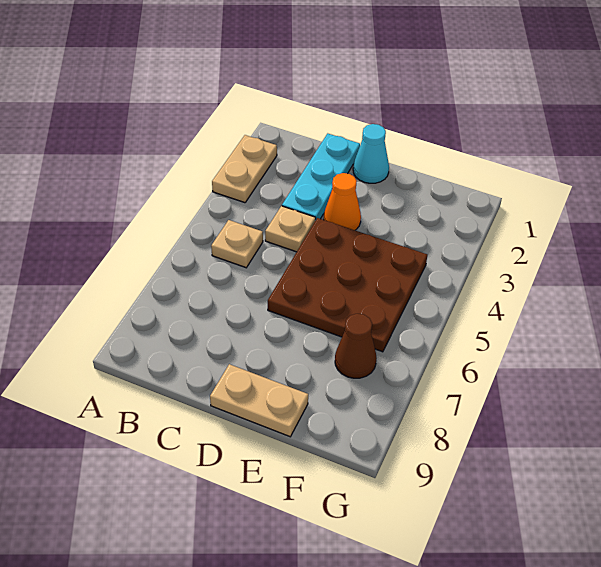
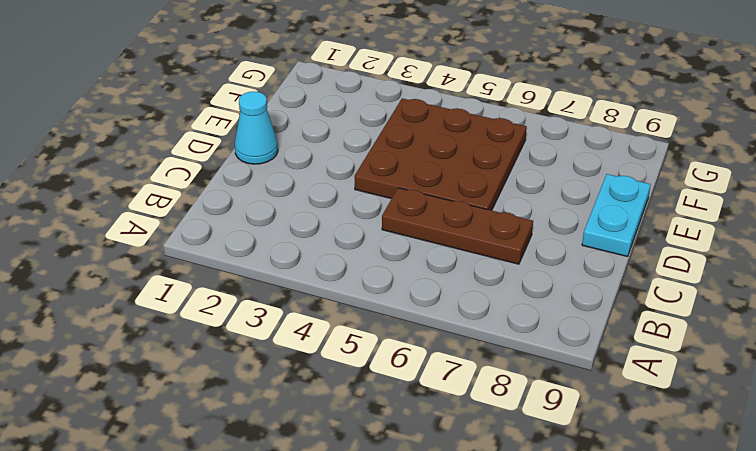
brown plate C5:C7 level 1 -> none
cyan plate D9:E9 level 1 -> tan plate D9:E9 level 1
none -> tan plate A2:A3 level 1
none -> tan plate B5 level 1

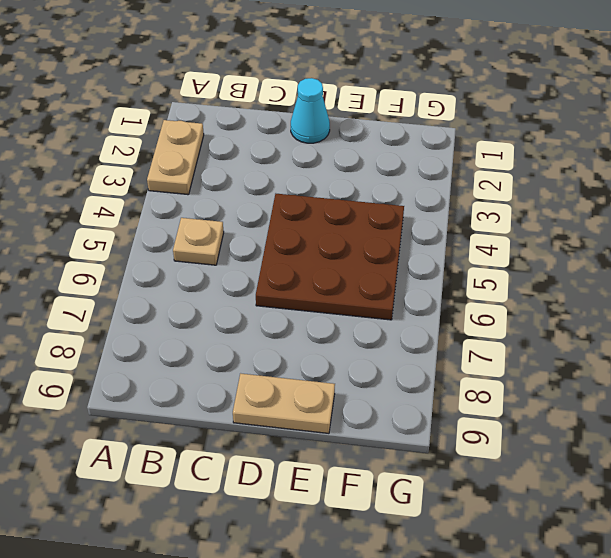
none -> cyan plate C1:C3 level 1
none -> tan plate C4 level 1

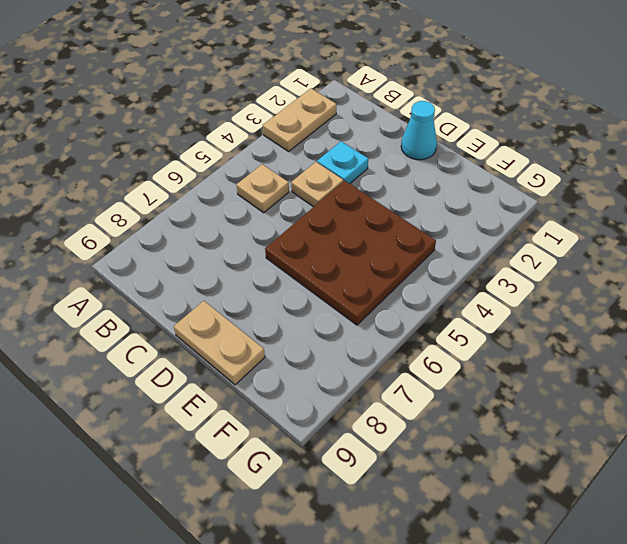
cyan plate C3 level 1 -> cyan plate C1:C3 level 1
none -> orange cone D3 level 1
none -> brown cone F7 level 1

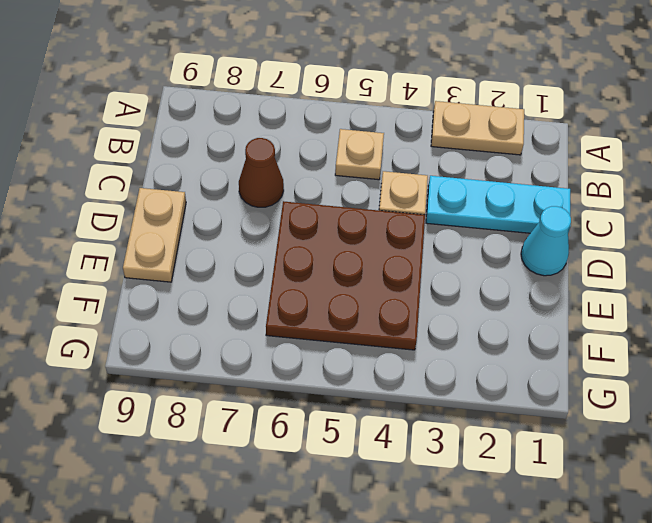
brown cone C7 level 1 -> brown cone F7 level 1
none -> orange cone D3 level 1

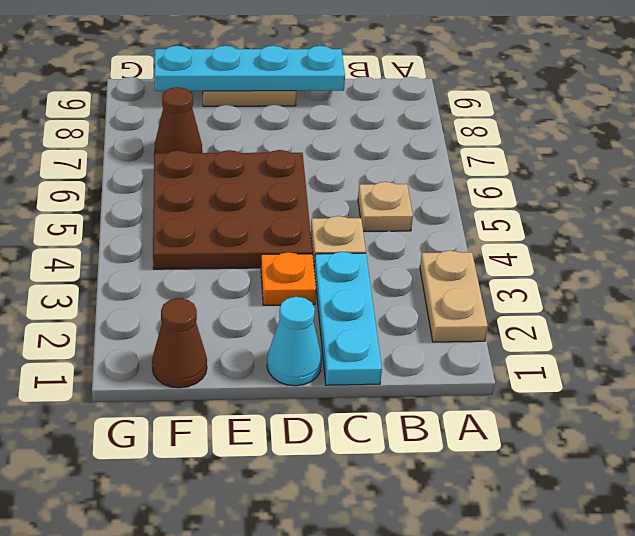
cyan plate C9:F9 level 2 -> none
orange plate D3 level 1 -> orange cone D3 level 1
brown cone F1 level 1 -> none

